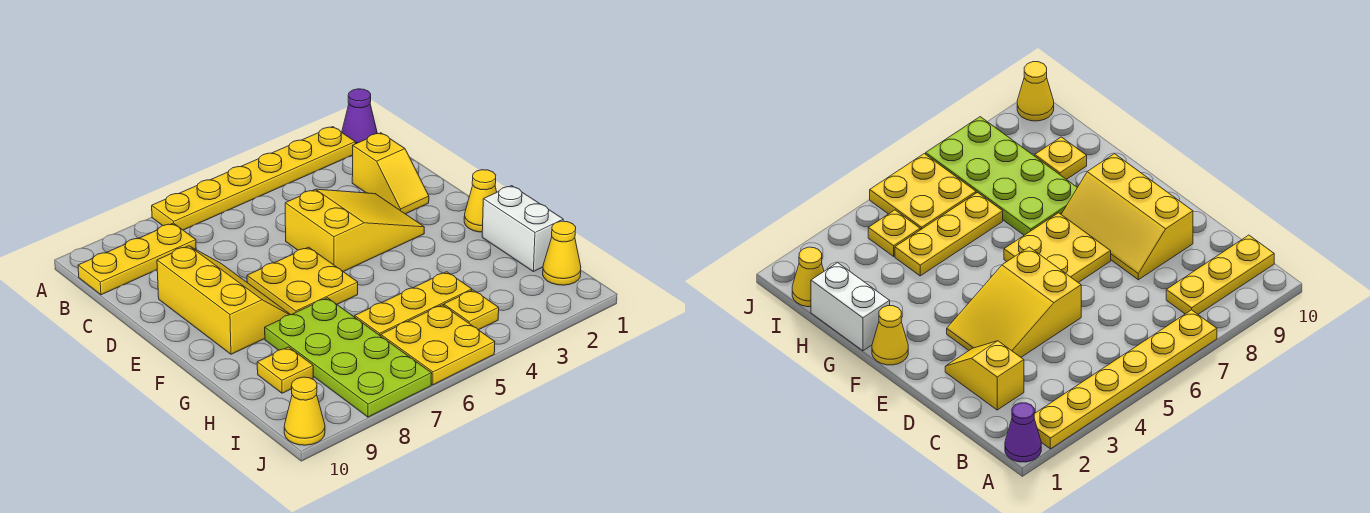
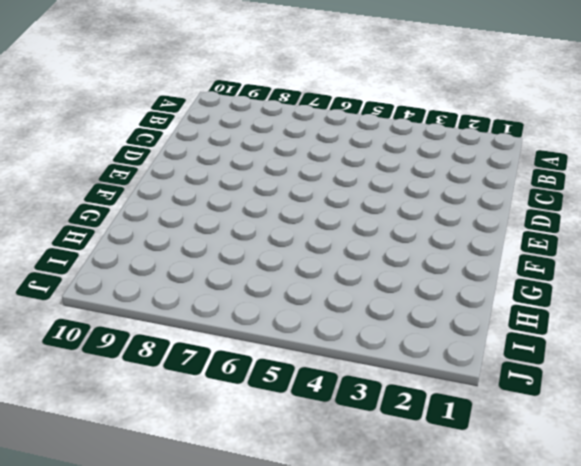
none -> purple cone A1 level 1
none -> yellow plate A2:A7 level 1
none -> yellow plate B8:B10 level 1

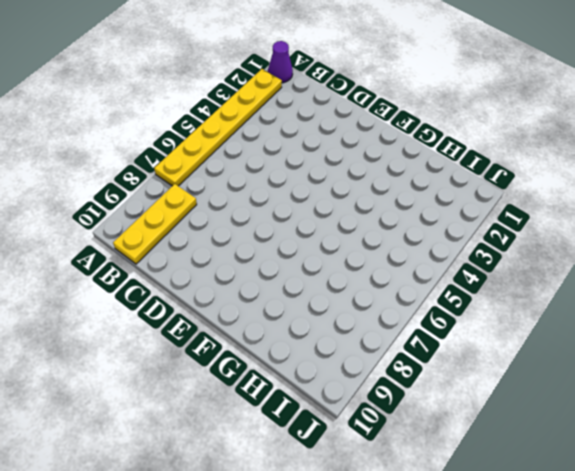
none -> yellow slope C2:D2 level 1 top C
none -> yellow slope D3:E5 level 1 top 5
none -> yellow slope D8:F9 level 1 top 9

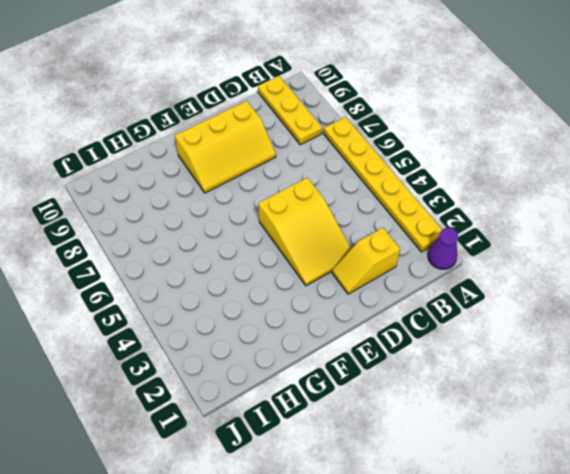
none -> yellow plate E6:F7 level 1
none -> yellow cone F1 level 1
none -> white brick G1:H1 level 1

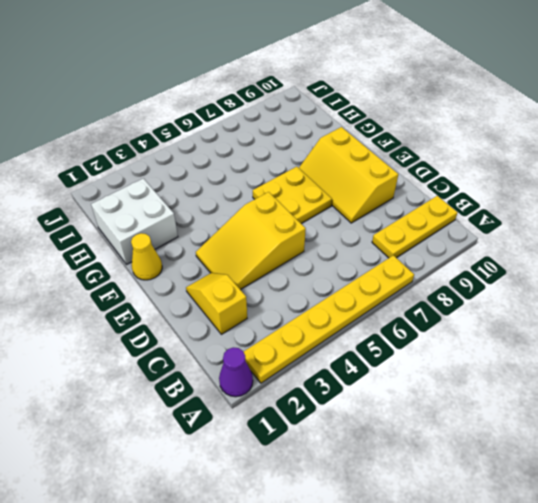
white brick G1:H2 level 1 -> white brick G1:H1 level 1
none -> lime plate G7:J8 level 1
none -> yellow plate H4:H6 level 1
none -> yellow plate H9 level 1

